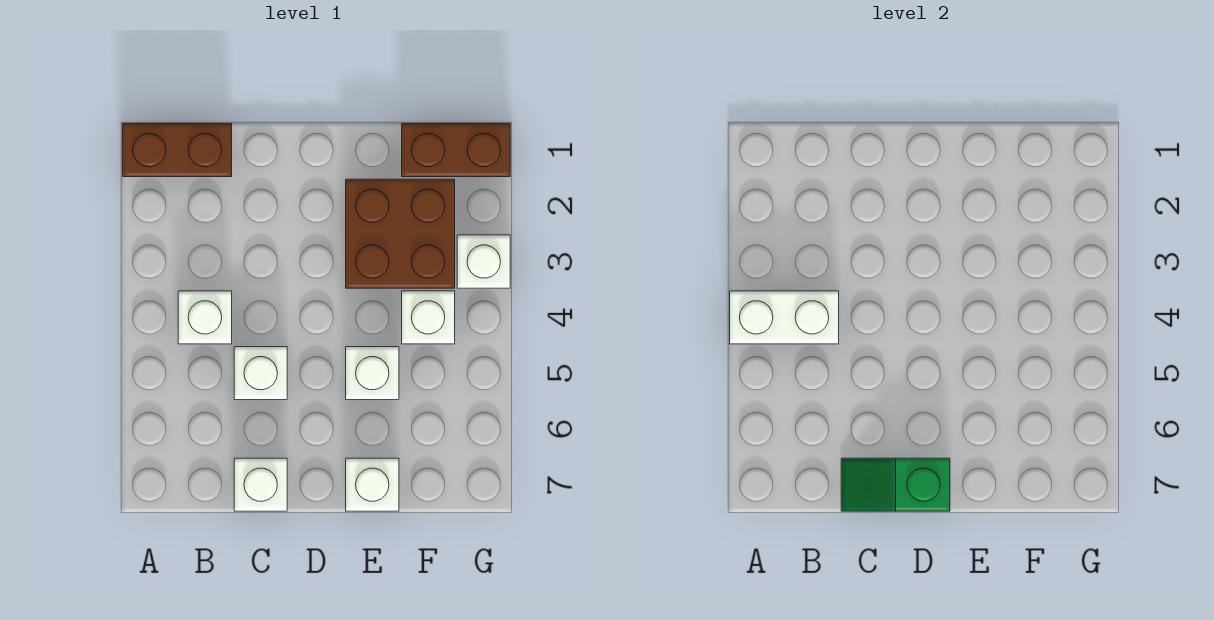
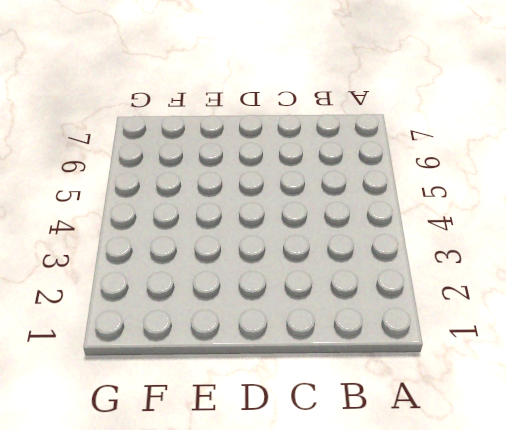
none -> brown brick A1:B1 level 1
none -> white brick B4 level 1
none -> white brick C5 level 1

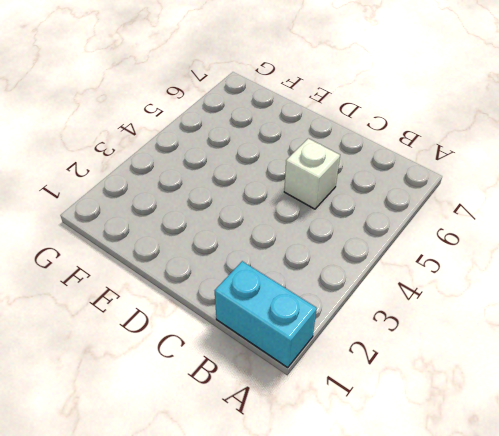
cyan brick A1:B1 level 1 -> brown brick A1:B1 level 1
none -> white brick B4 level 1
none -> white brick C7 level 1
none -> brown brick E2:F3 level 1

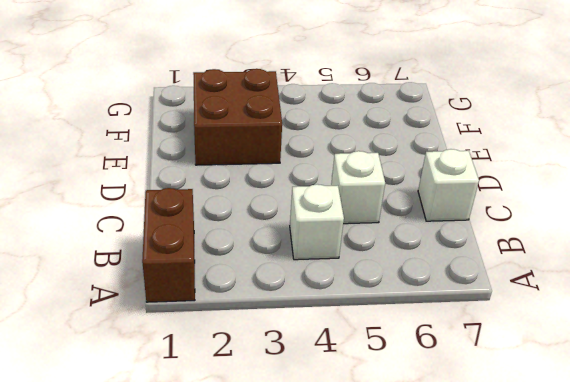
none -> white brick E5 level 1
none -> white brick E7 level 1
none -> brown brick F1:G1 level 1

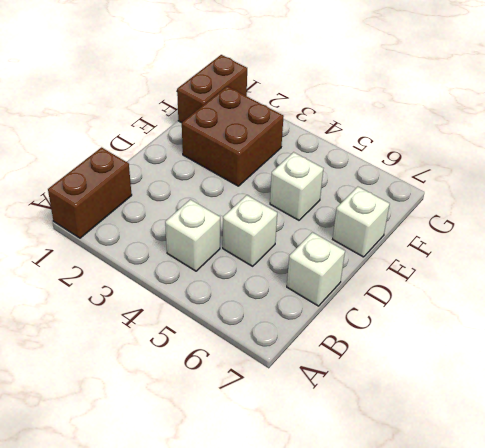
none -> white brick F4 level 1
none -> white brick G3 level 1
none -> white brick A4:B4 level 2

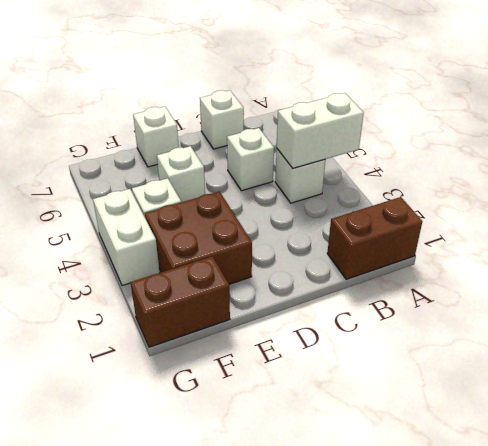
white brick G3:G4 level 1 -> white brick G3 level 1
none -> green slope C7:D7 level 2 top D

